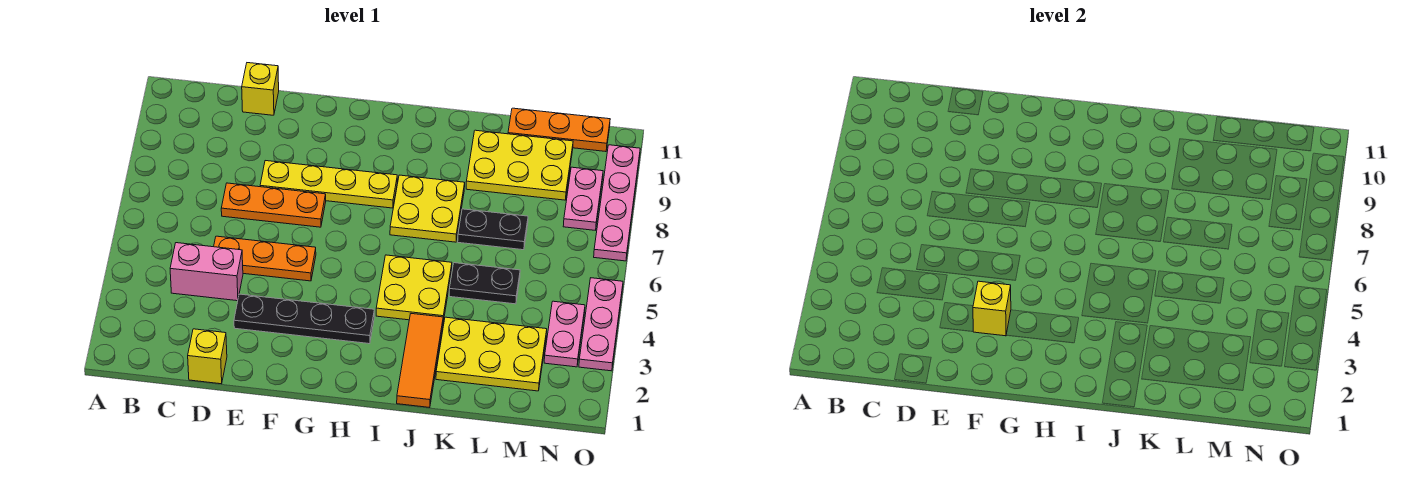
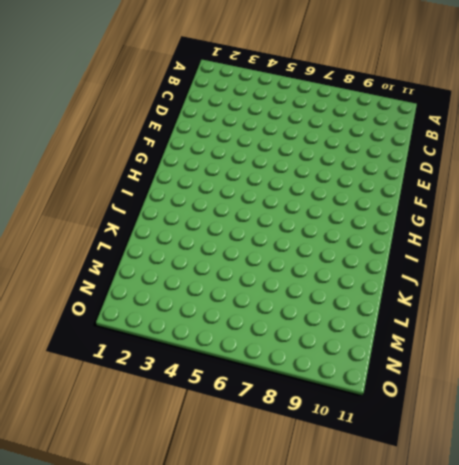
none -> pink brick C4:D4 level 1
none -> yellow brick D1 level 1
none -> orange plate D5:F5 level 1

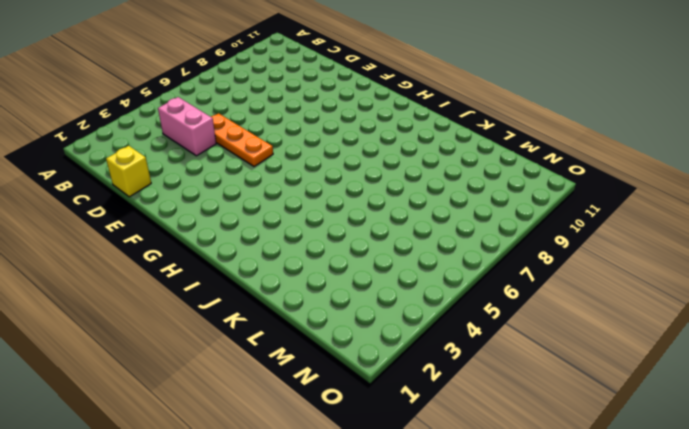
none -> orange plate D7:F7 level 1
none -> yellow brick D11 level 1
none -> black plate E3:H3 level 1

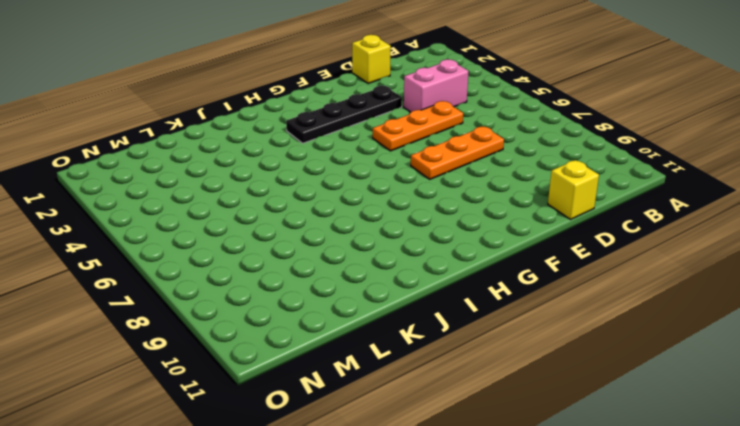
none -> yellow plate E8:H8 level 1
none -> yellow plate I4:J5 level 1
none -> yellow plate I7:J8 level 1

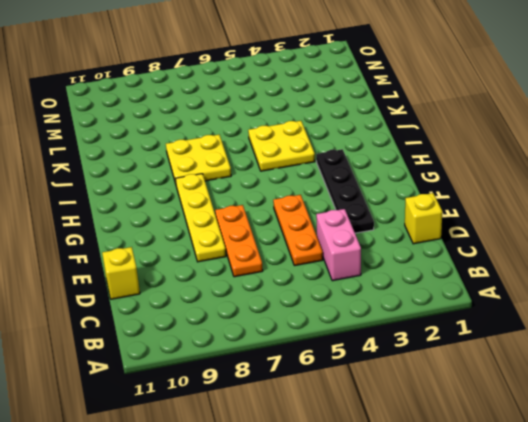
none -> orange tile J1:J3 level 1
none -> yellow plate K2:M3 level 1
none -> black plate K5:L5 level 1

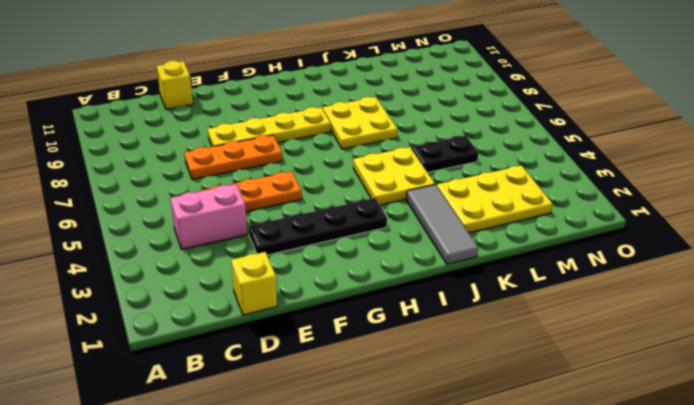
grey tile J1:J3 level 1 -> orange tile J1:J3 level 1
none -> black plate K7:L7 level 1
none -> yellow plate K9:M10 level 1
none -> orange plate L11:N11 level 1

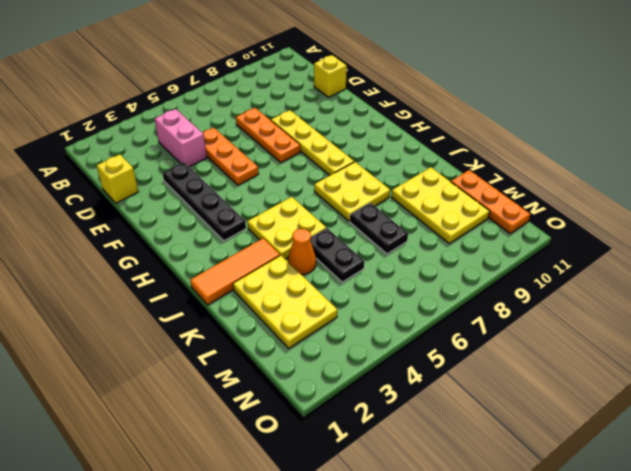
orange cone K4 level 1 -> none
none -> pink plate N3:N4 level 1
none -> pink plate N8:N9 level 1
none -> pink plate O3:O5 level 1

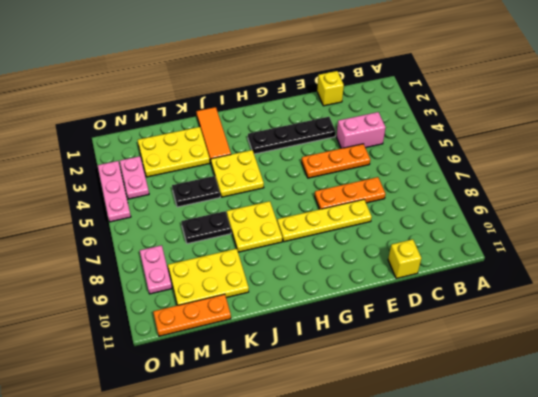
none -> pink plate O7:O10 level 1
none -> yellow brick F3 level 2

